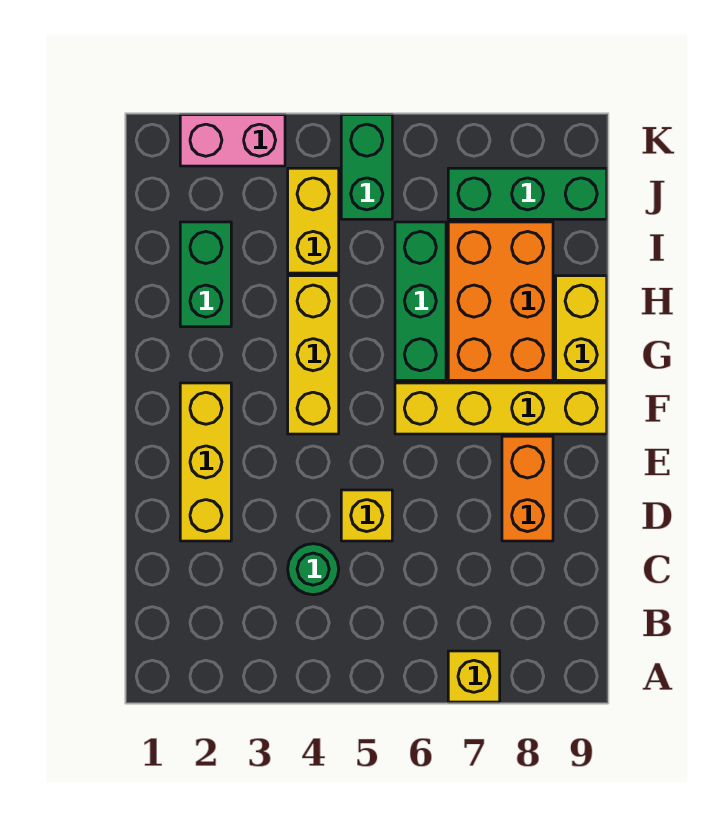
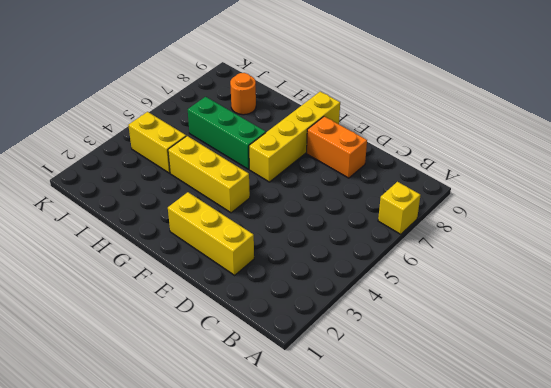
orange round brick I8 level 1 -> orange brick G7:I8 level 1
none -> green round brick C4 level 1
none -> yellow brick D5 level 1
none -> yellow brick G9:H9 level 1

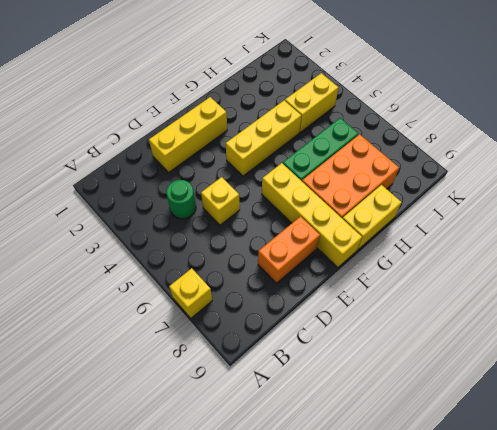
none -> green brick H2:I2 level 1
none -> green brick J5:K5 level 1
none -> green brick J7:J9 level 1

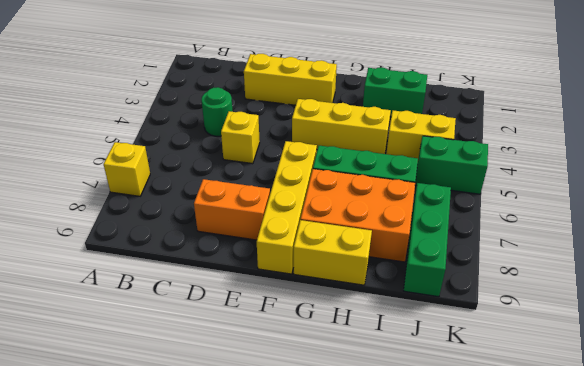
none -> pink brick K2:K3 level 1

